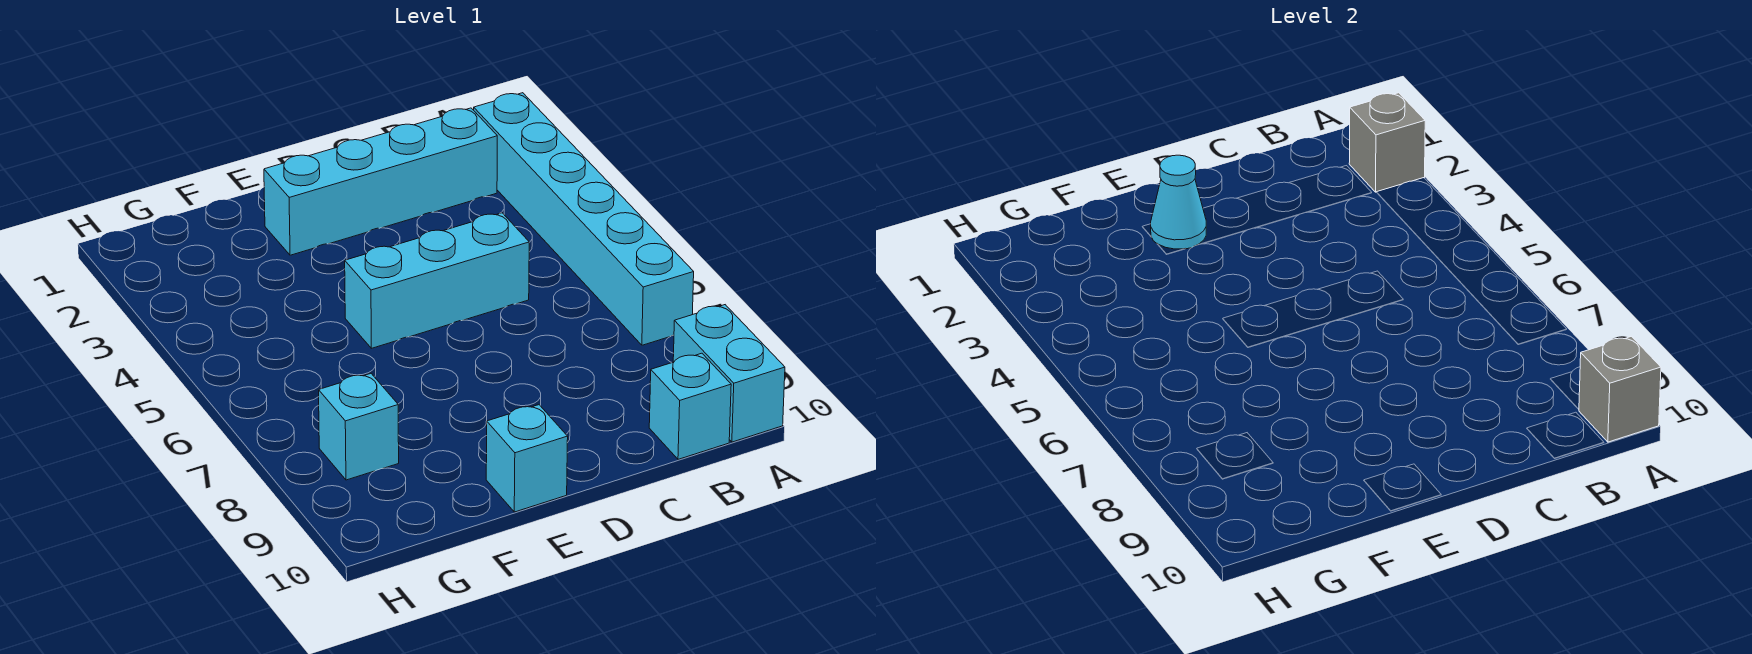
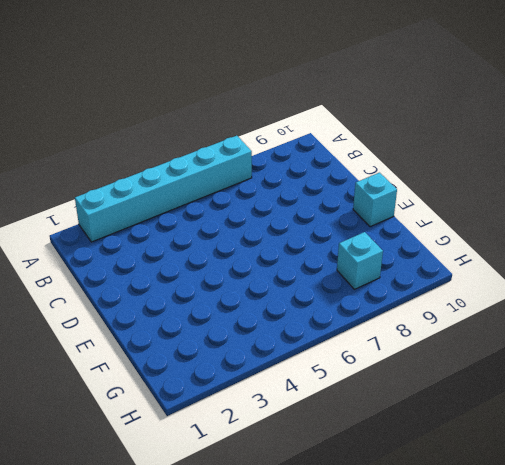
none -> cyan brick A9:A10 level 1
none -> cyan brick B2:E2 level 1

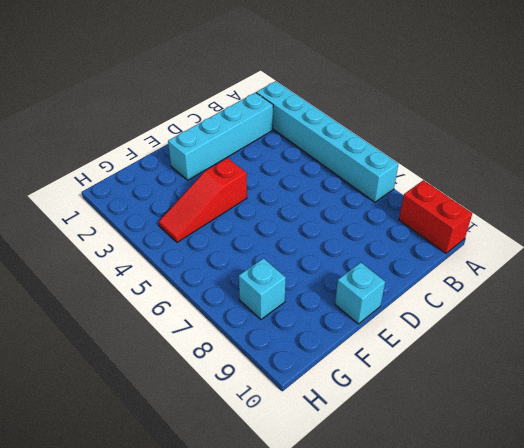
red brick A9:A10 level 1 -> cyan brick A9:A10 level 1
red slope E4:G4 level 1 top E -> none
none -> cyan brick B10 level 1
none -> cyan brick C5:E5 level 1

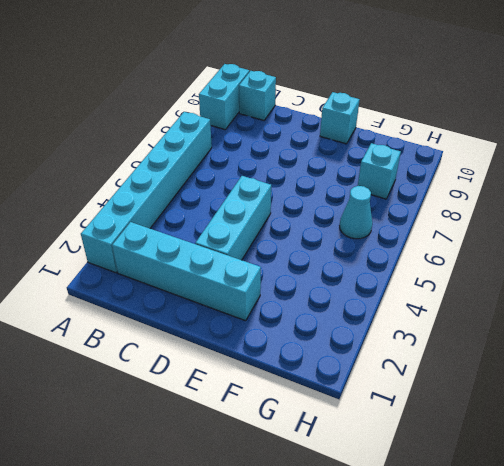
cyan brick D3:D5 level 1 -> cyan brick C5:E5 level 1
cyan cone G6 level 1 -> cyan cone E2 level 2
none -> grey brick A2 level 2
none -> grey brick A10 level 2

